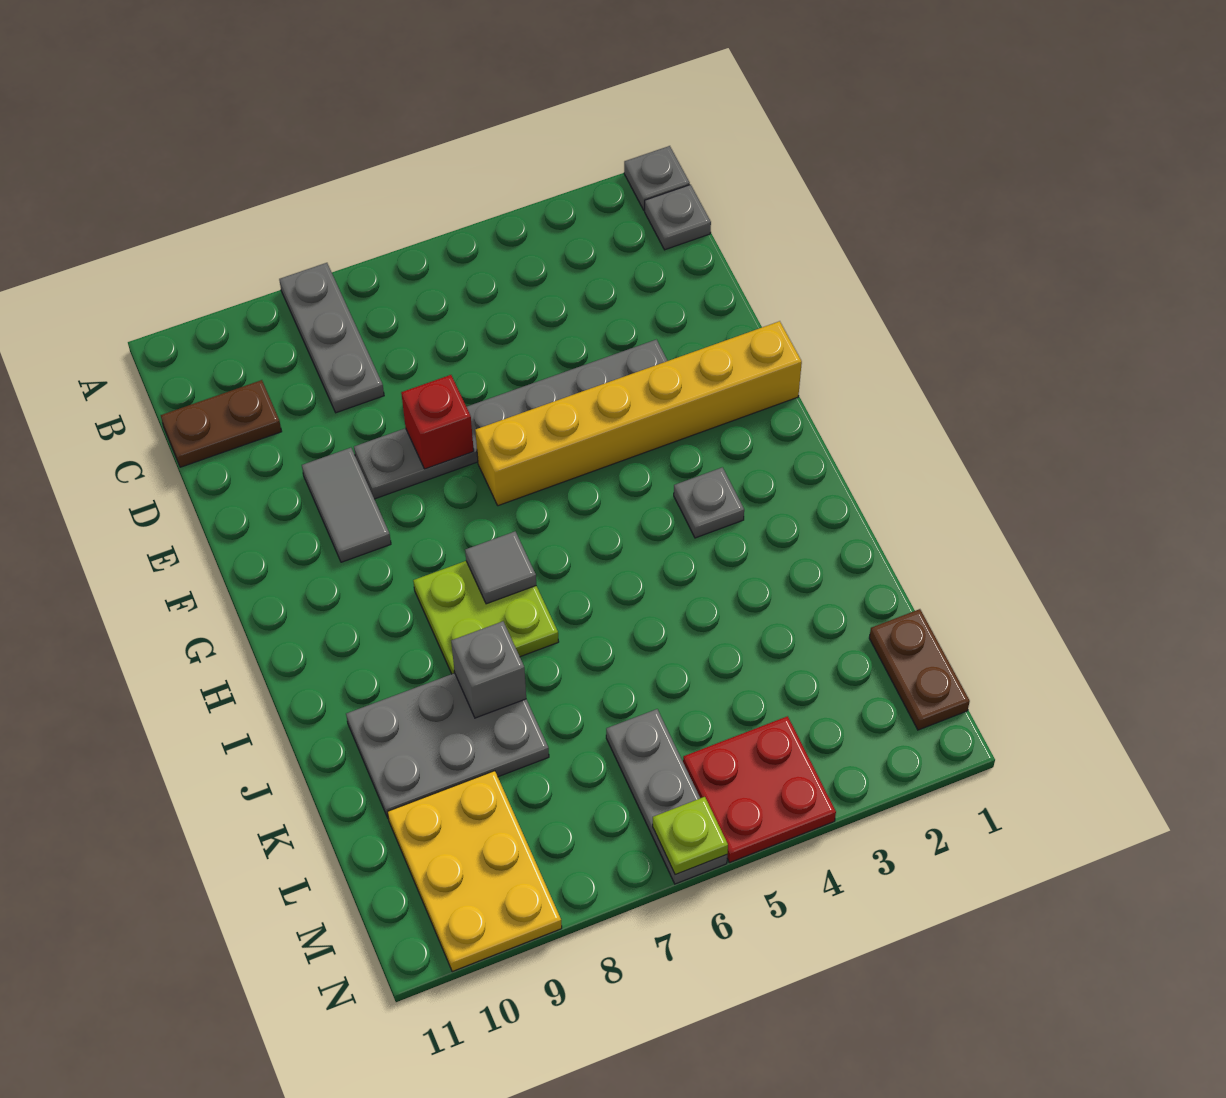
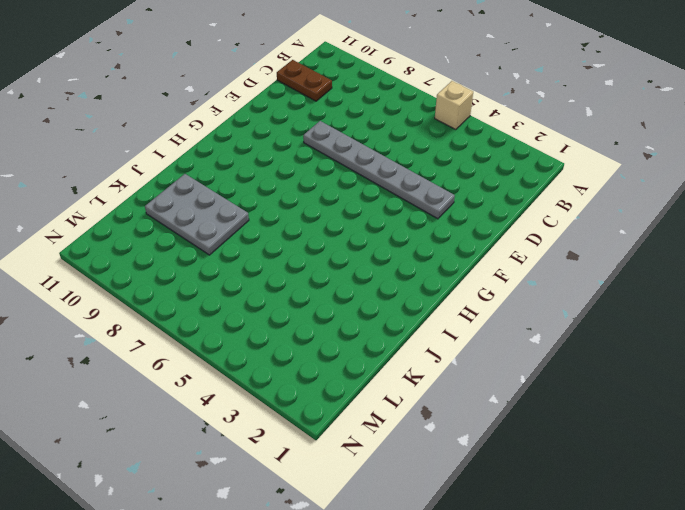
tan brick A5 level 1 -> none
none -> grey plate A1 level 1
none -> grey plate A8:C8 level 1
none -> grey plate B1 level 1

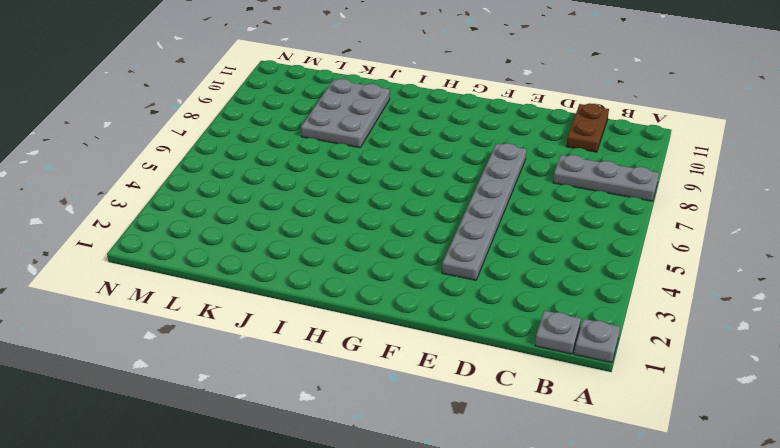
none -> grey tile E9:F9 level 1
none -> yellow brick F1:F6 level 1
none -> grey plate H3 level 1

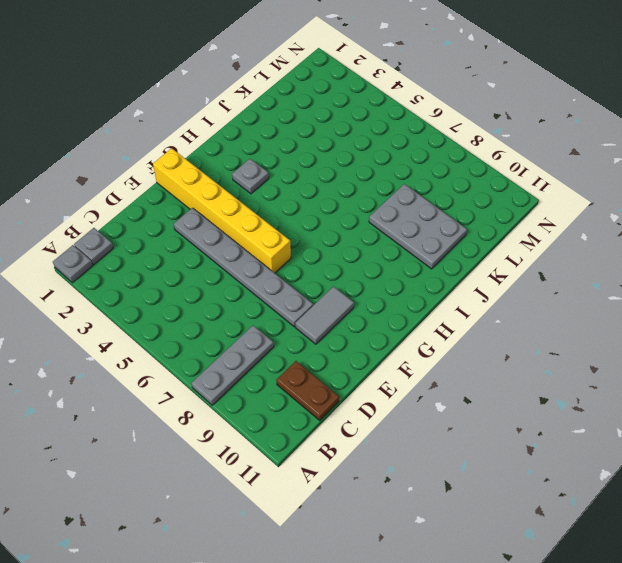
none -> lime plate H7:I8 level 1
none -> brown plate L1:M1 level 1
none -> grey plate L6:N6 level 1

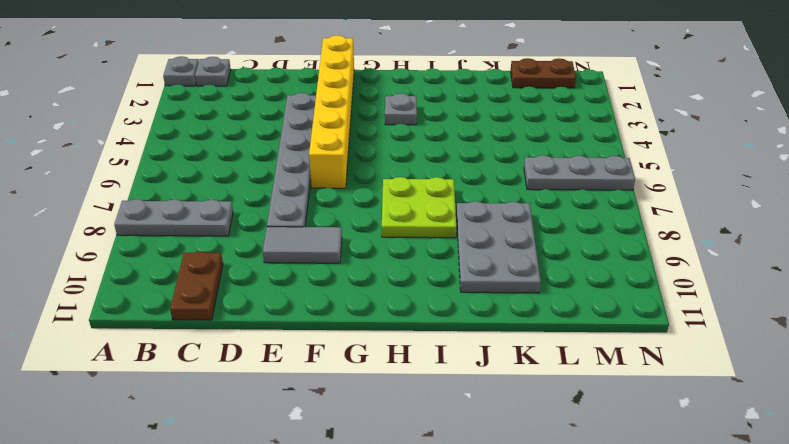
none -> yellow plate L9:N10 level 1
none -> red plate M4:N5 level 1
none -> red brick E7 level 2

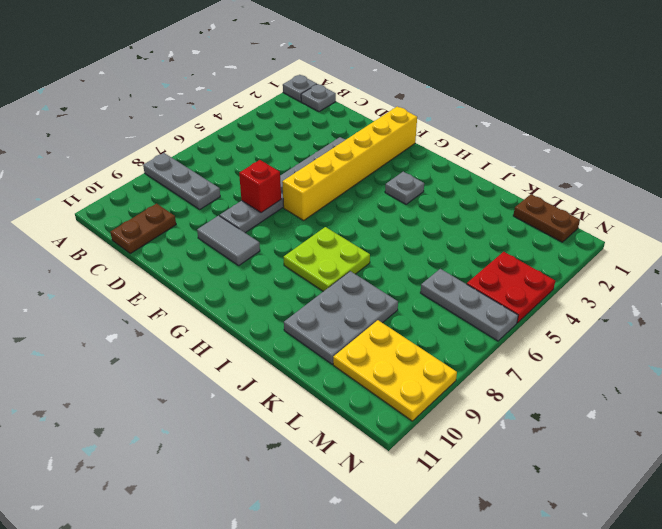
none -> grey tile H7 level 2
none -> grey brick J8 level 2
none -> lime plate N6 level 2

